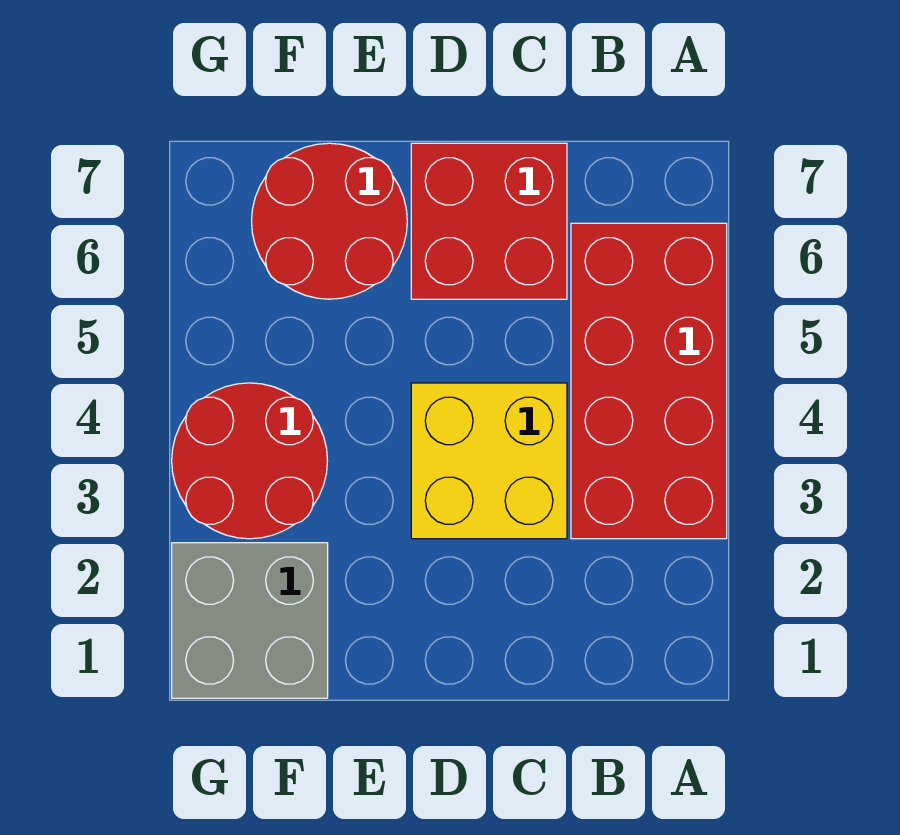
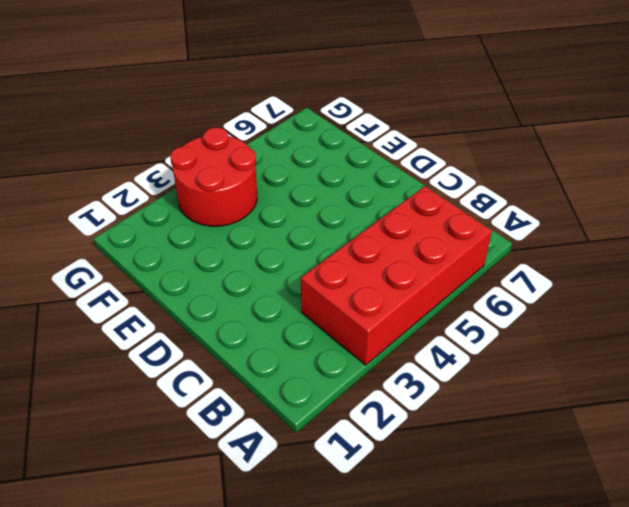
none -> yellow brick C3:D4 level 1
none -> red brick C6:D7 level 1

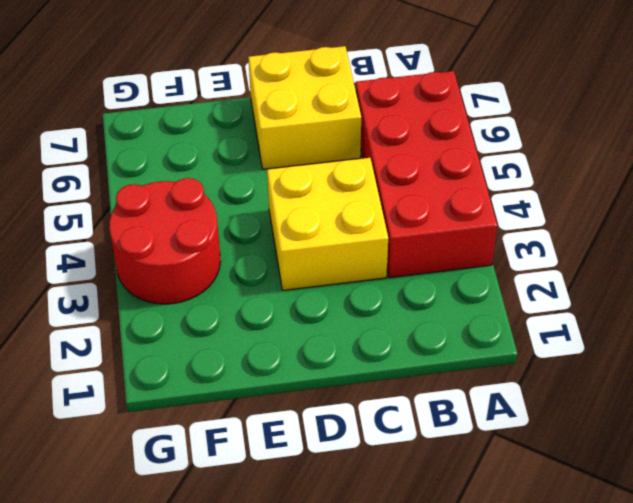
yellow brick C6:D7 level 1 -> red brick C6:D7 level 1
none -> red round brick E6:F7 level 1
none -> grey brick F1:G2 level 1

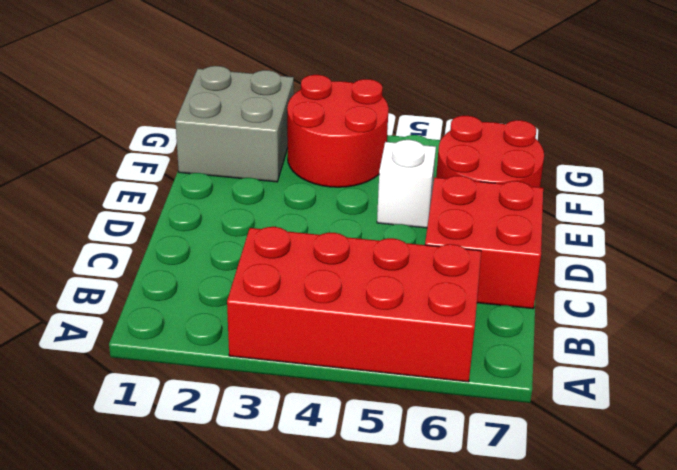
white brick E5 level 1 -> none
none -> yellow brick C3:D4 level 1

